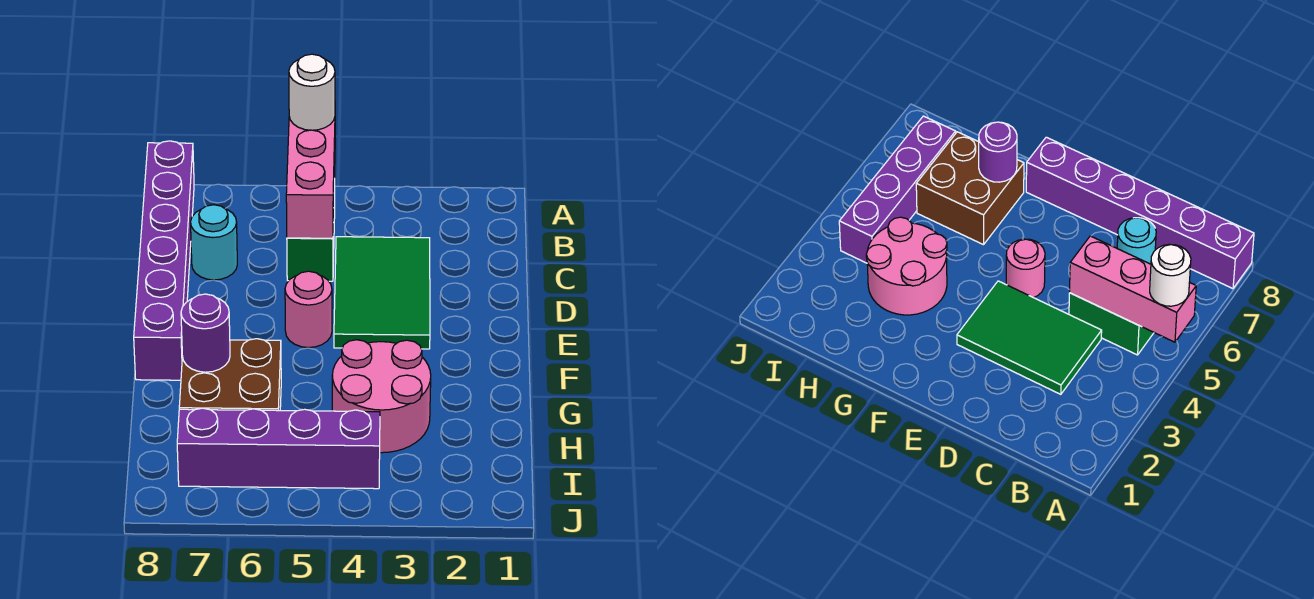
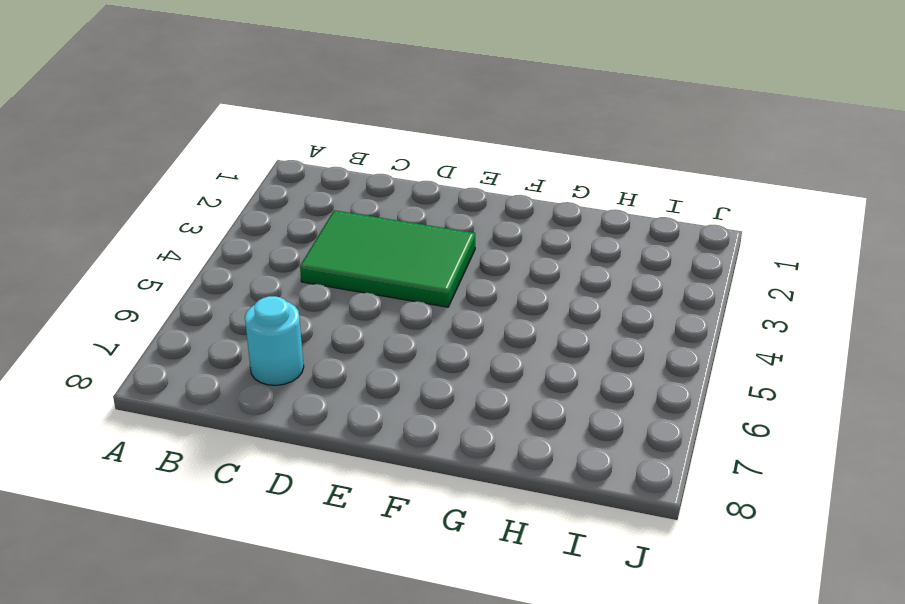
none -> purple brick A8:F8 level 1
none -> green brick B5:C5 level 1

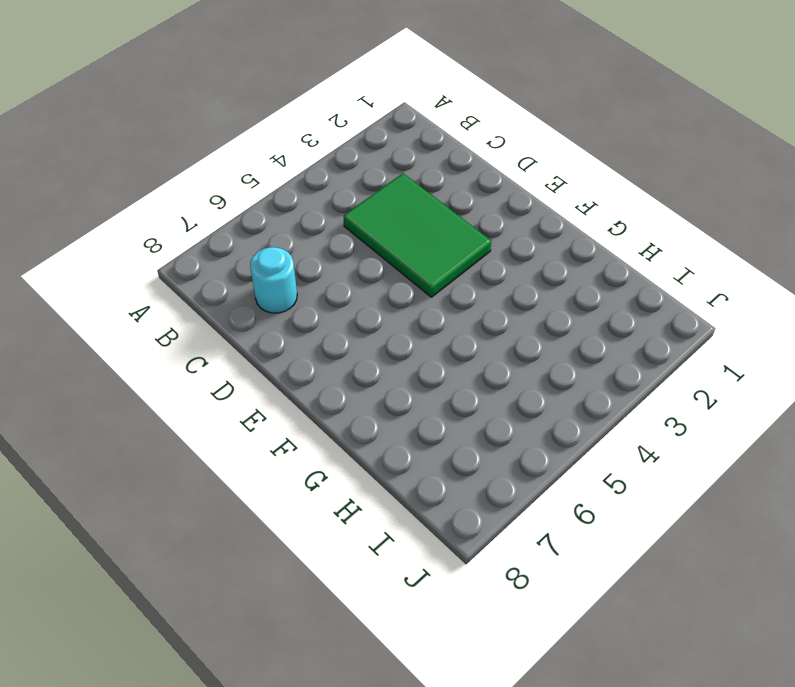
none -> purple brick A8:F8 level 1
none -> green brick B5:C5 level 1

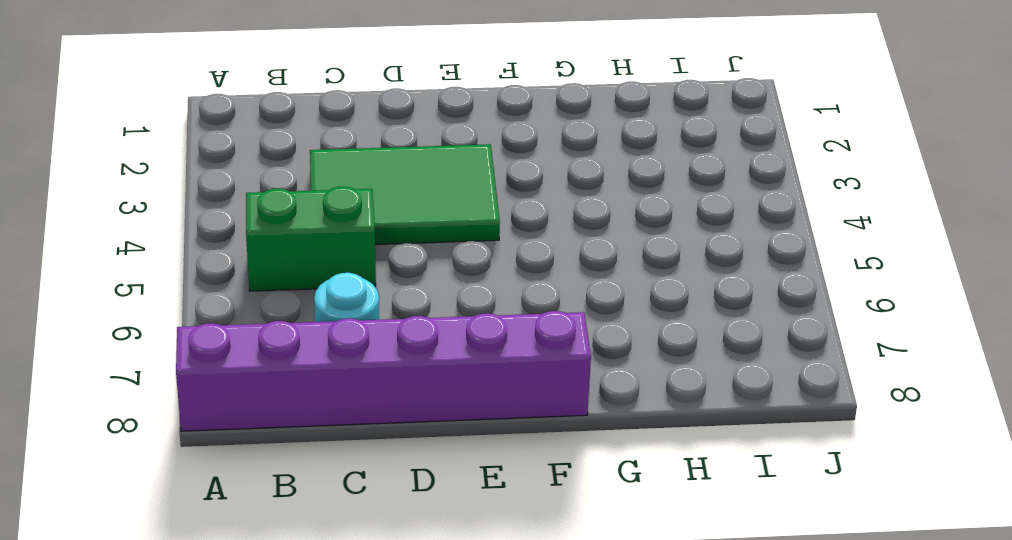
none -> pink round brick E5 level 1
none -> pink round brick G3:H4 level 1

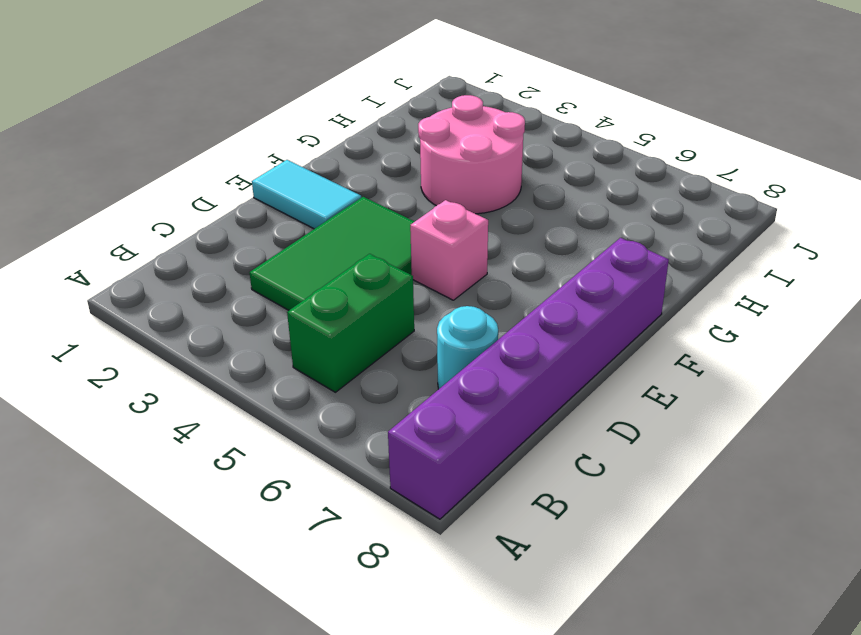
cyan tile E1:E2 level 1 -> none
pink brick E5 level 1 -> pink round brick E5 level 1
none -> brown brick G6:H7 level 1
none -> purple brick I4:I7 level 1

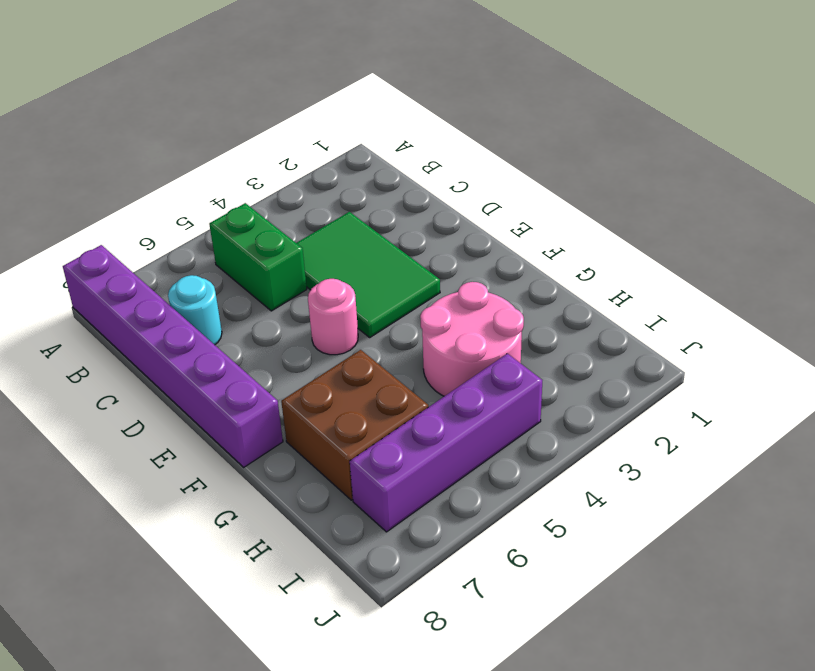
none -> pink brick A5:C5 level 2
none -> purple round brick G7 level 2

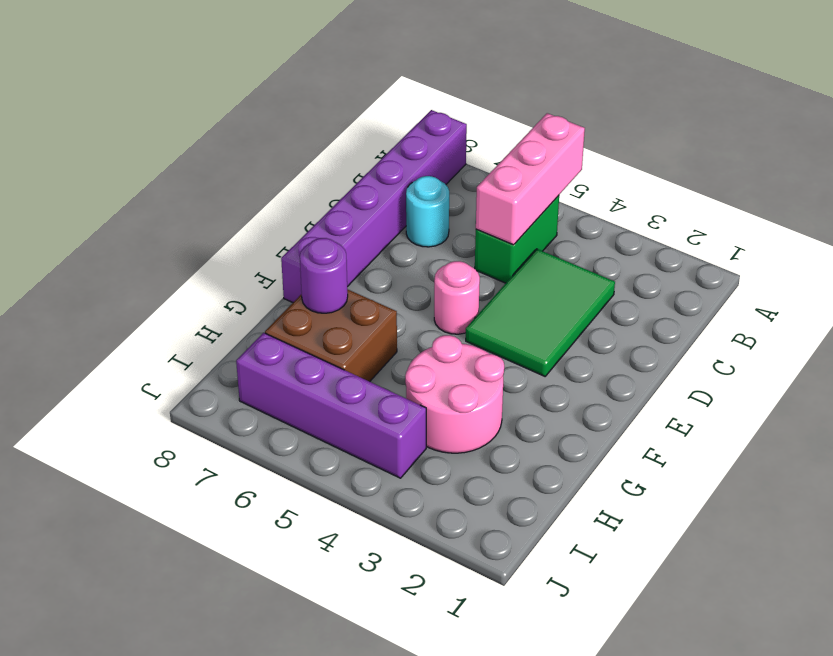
none -> white round brick A5 level 3

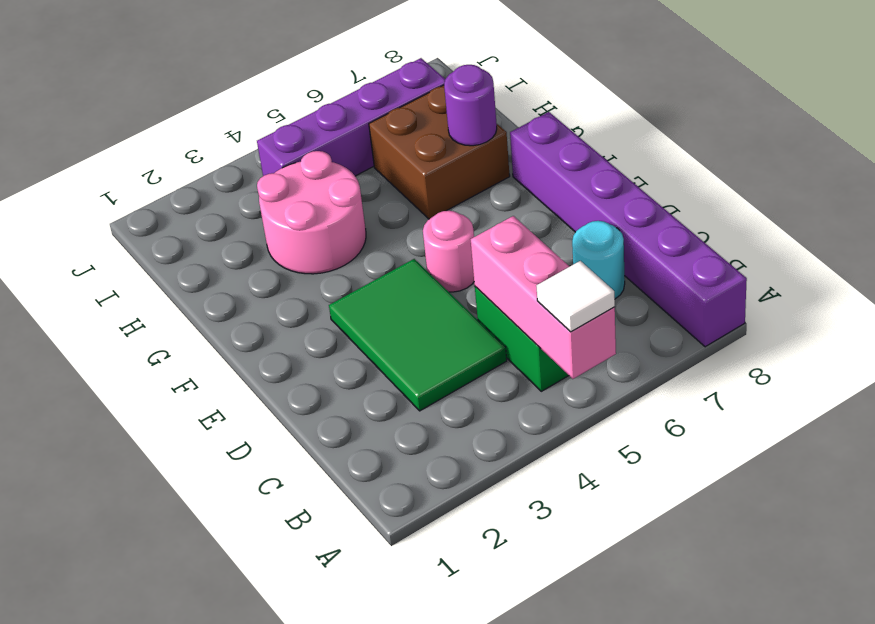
white tile A5 level 3 -> white round brick A5 level 3

